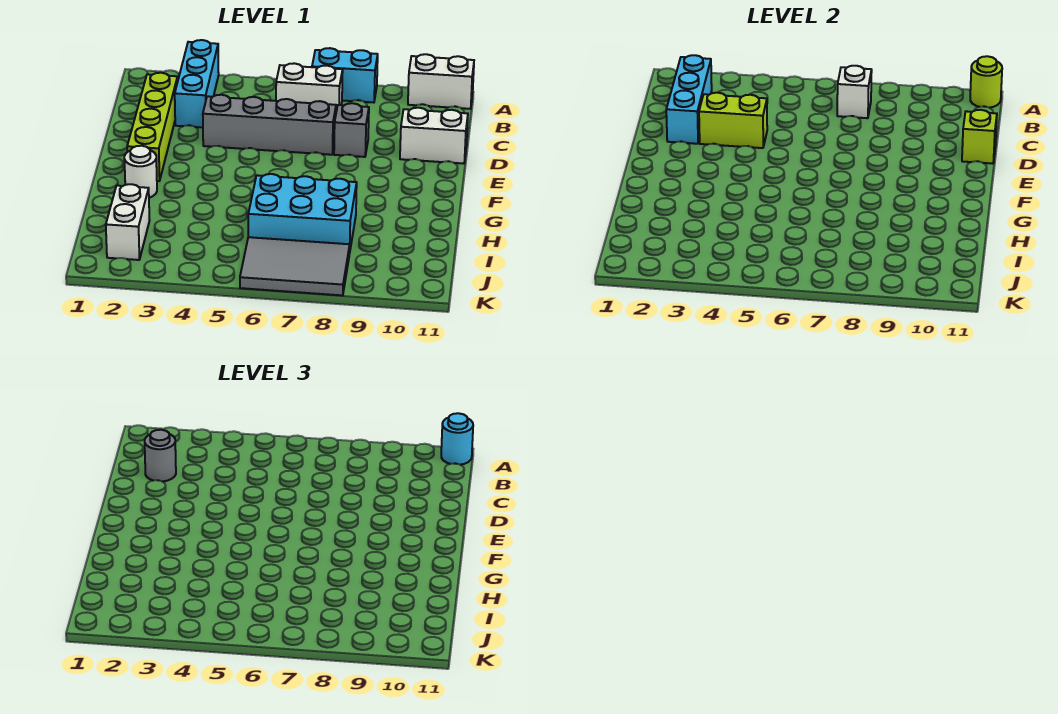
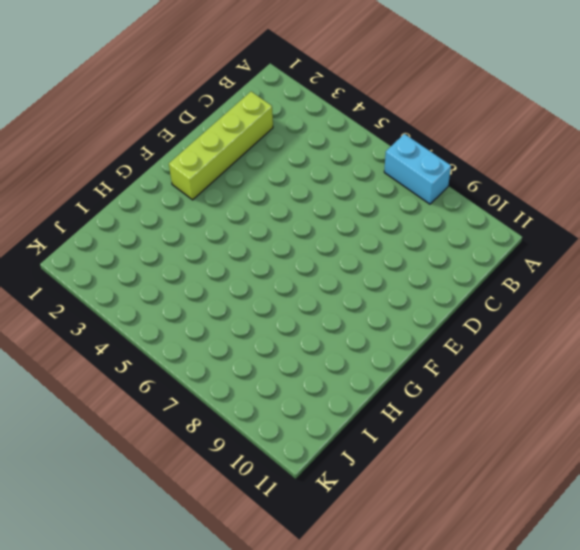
none -> cyan brick A3:C3 level 1
none -> white brick A10:A11 level 1
none -> white brick B6:B7 level 1

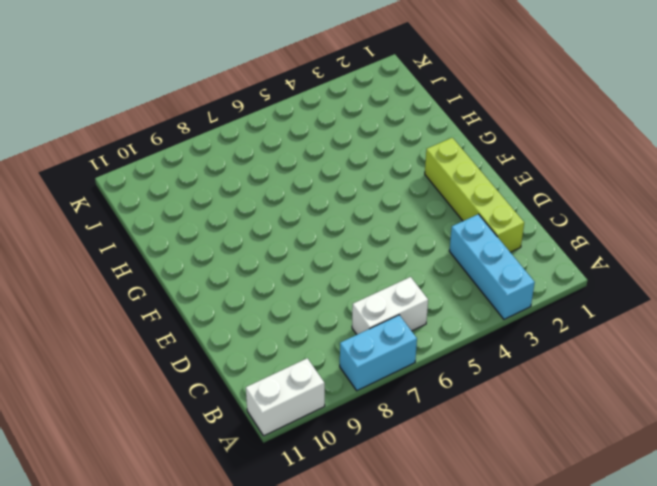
none -> grey brick D4:D7 level 1
none -> grey brick D8 level 1
none -> white brick D10:D11 level 1

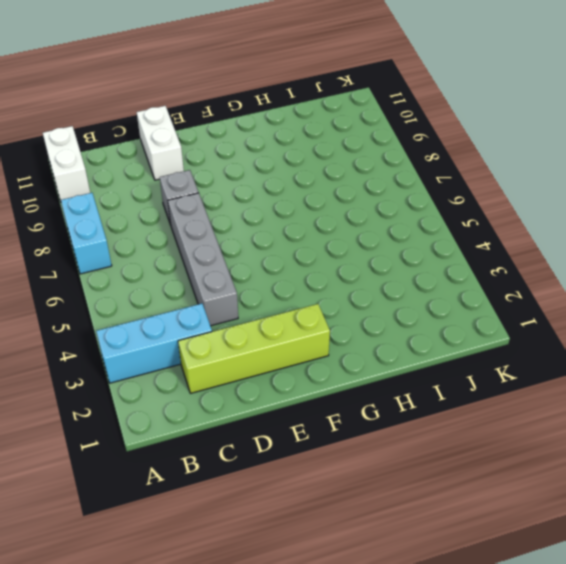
none -> white brick B6:B7 level 1
none -> white round brick G2 level 1
none -> cyan brick H6:I8 level 1

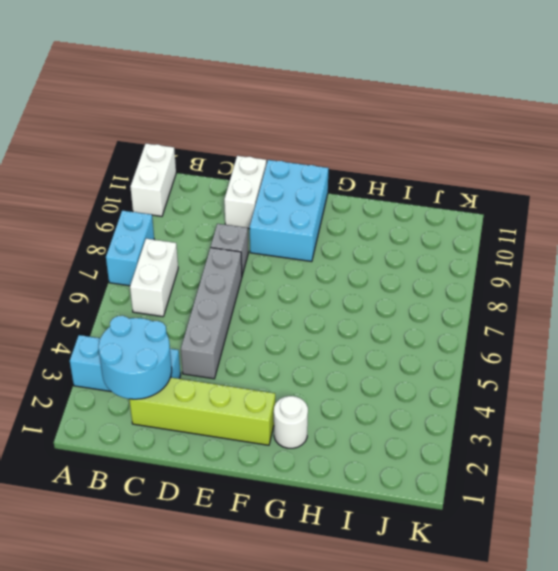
cyan round brick B2:C3 level 2 -> cyan brick B2:D2 level 2
cyan brick E9:F11 level 1 -> cyan brick H6:I8 level 1
none -> white brick I2:J2 level 1
none -> grey tile J6:K8 level 1
none -> lime round brick A11 level 2

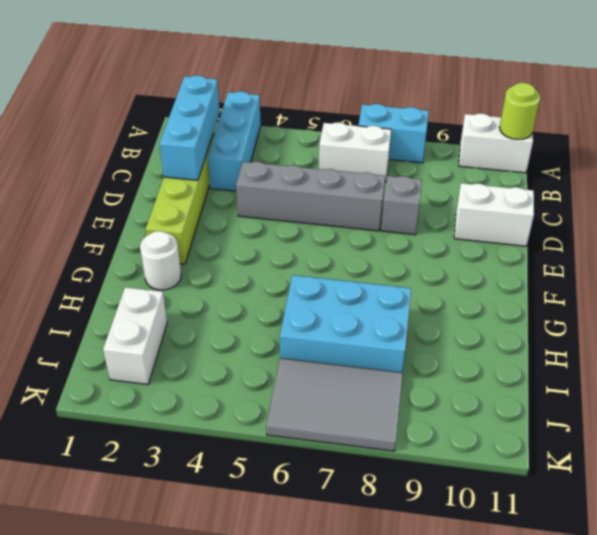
none -> white brick B7 level 2
none -> lime brick D3:D4 level 2
none -> lime brick D11 level 2

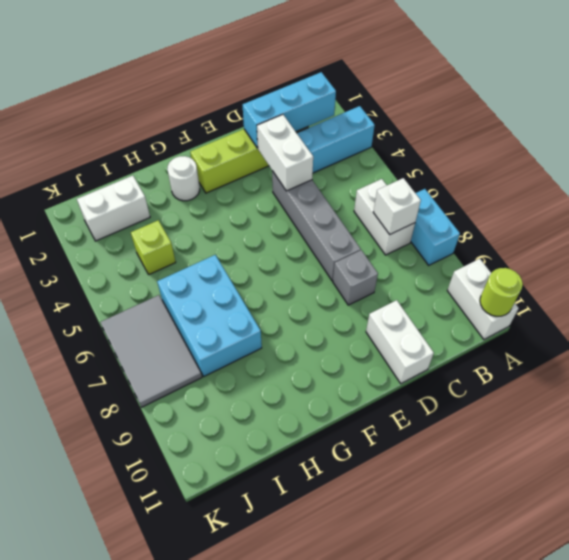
white brick D3:D4 level 2 -> lime brick D3:D4 level 2
lime brick I4 level 1 -> lime brick D11 level 2
none -> cyan round brick A11 level 3
none -> grey round brick C2 level 3

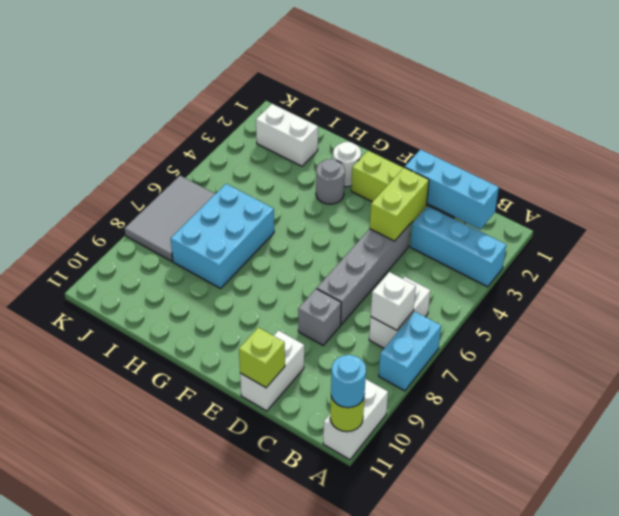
grey round brick G3 level 1 -> grey round brick C2 level 3

